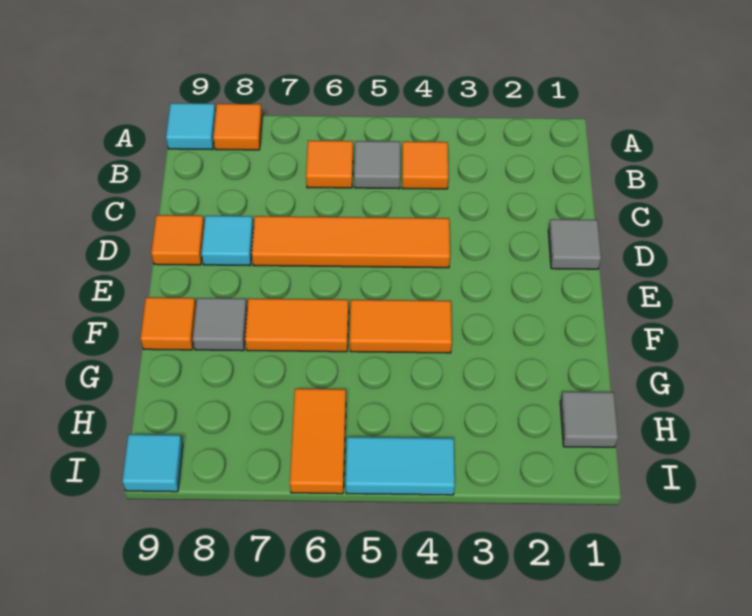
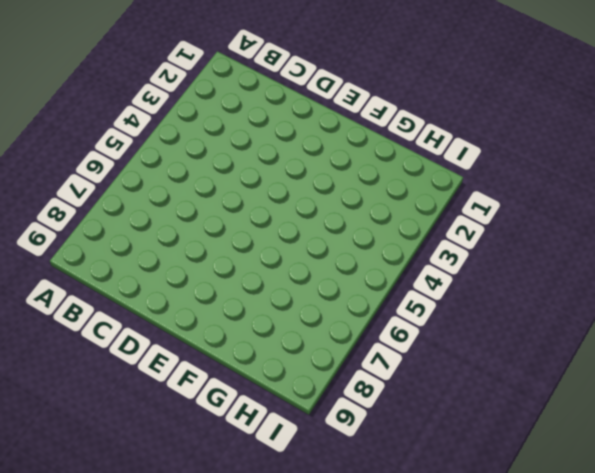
none -> orange tile A8 level 1
none -> cyan tile A9 level 1
none -> orange tile B4 level 1

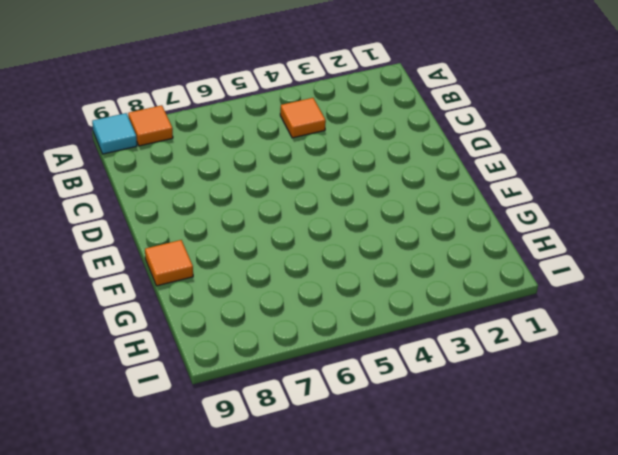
none -> grey tile B5 level 1
none -> orange tile B6 level 1
none -> grey tile D1 level 1

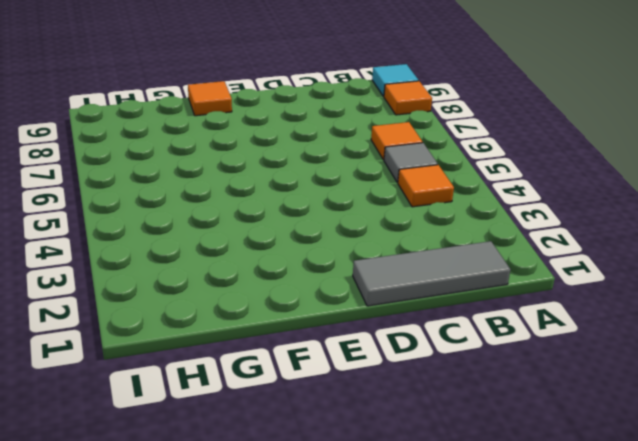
grey tile B1:D1 level 1 -> grey tile D1 level 1
none -> orange tile D4:D7 level 1
none -> cyan tile D8 level 1
none -> orange tile D9 level 1

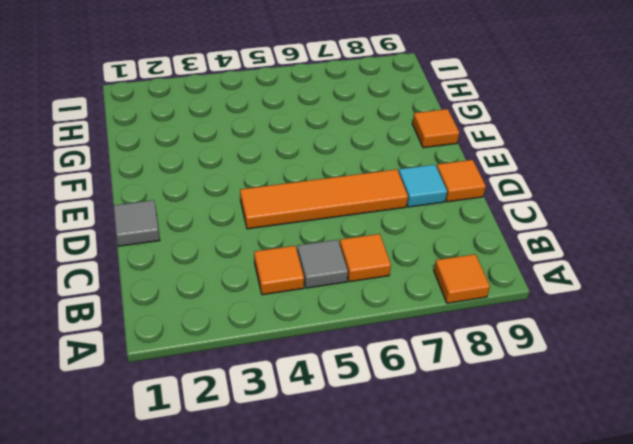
none -> cyan tile A9 level 1
none -> orange tile F4:F5 level 1
none -> orange tile F6:F7 level 1

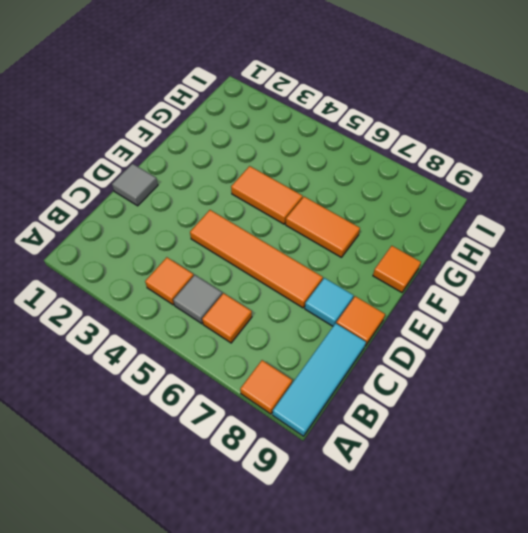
cyan tile A9:C9 level 1 -> cyan tile A9 level 1
none -> grey tile F8 level 1
none -> grey tile H1 level 1
none -> orange tile H6:I6 level 1

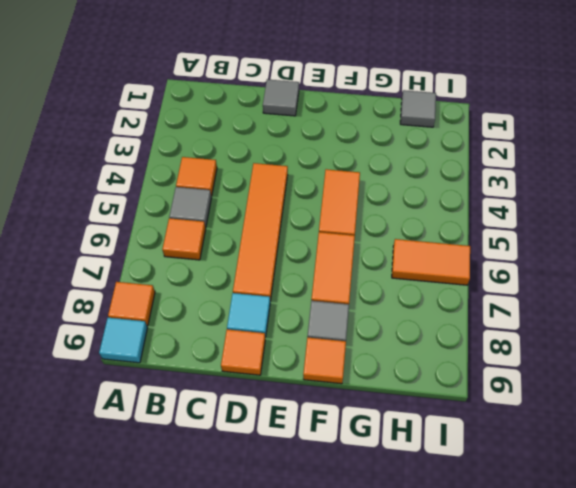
none -> cyan tile I4:I5 level 1
none -> cyan tile I9 level 1

